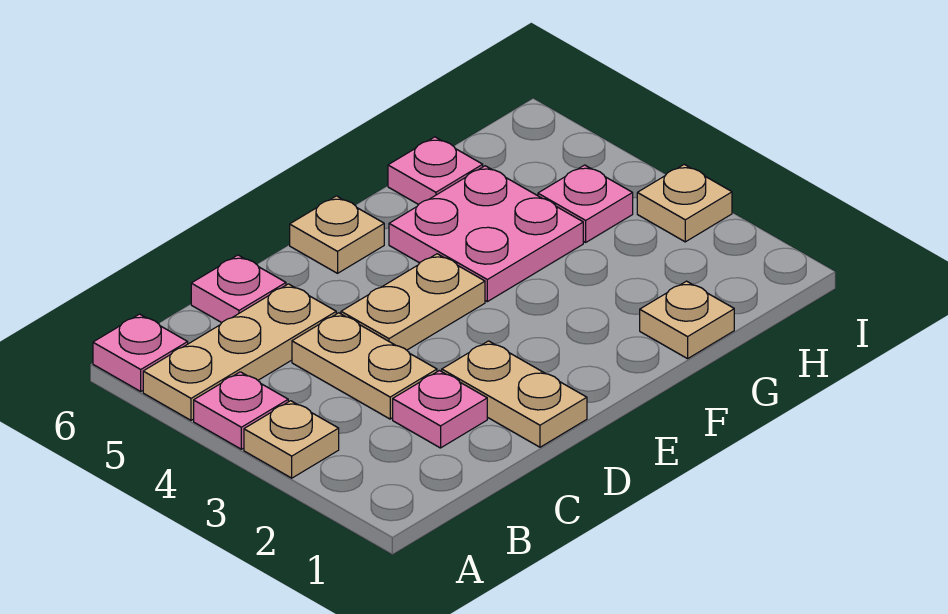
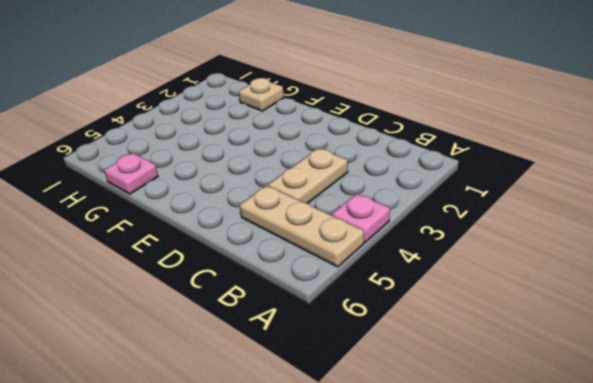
none -> tan plate A3 level 1
none -> pink plate A6 level 1
none -> pink plate C2 level 1

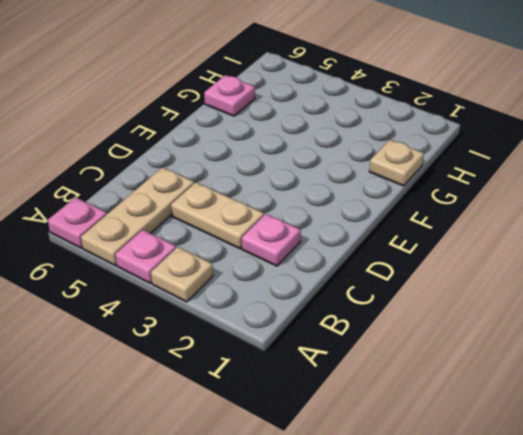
none -> pink plate C6 level 1
none -> tan plate D1:D2 level 1
none -> tan plate D4:E4 level 1

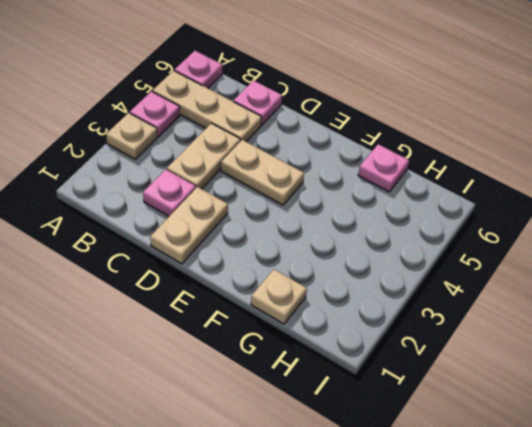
none -> tan plate E6 level 1
none -> pink plate F4:G5 level 1
none -> pink plate H4 level 1

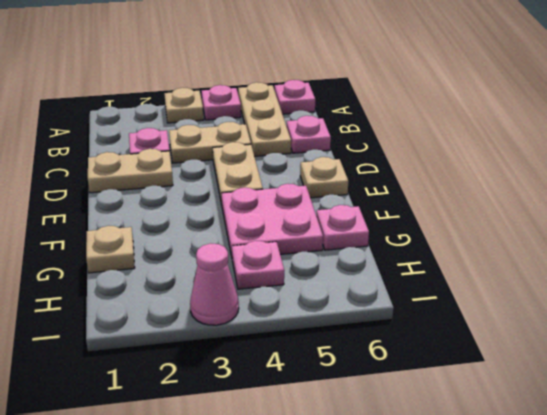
pink cone I3 level 1 -> tan plate I3 level 1

